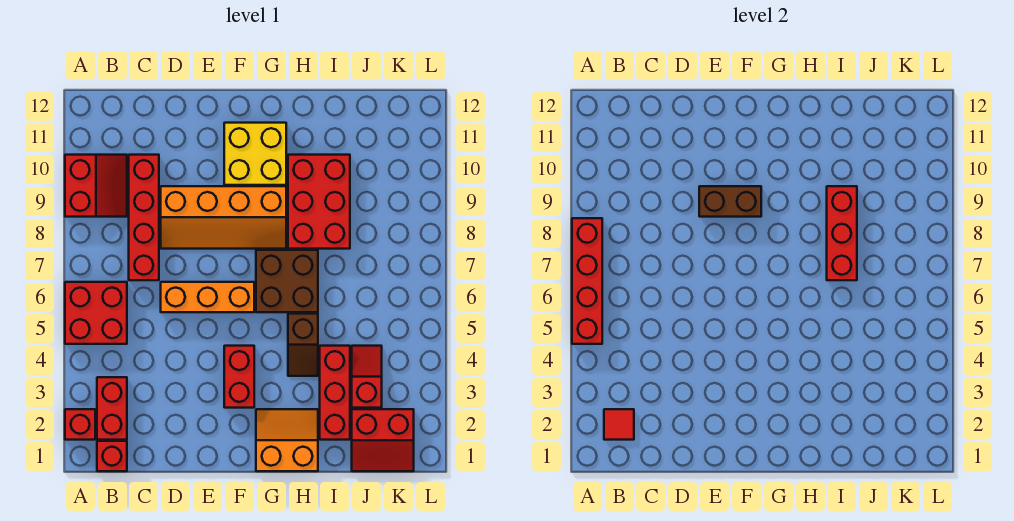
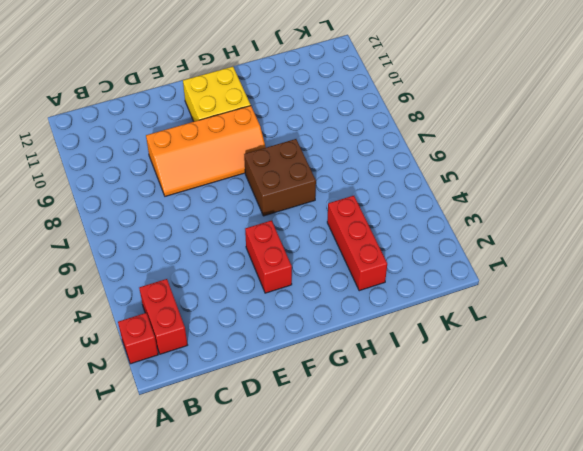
none -> red brick A5:B6 level 1
none -> red slope A9:B10 level 1 top A
none -> red brick B1 level 1

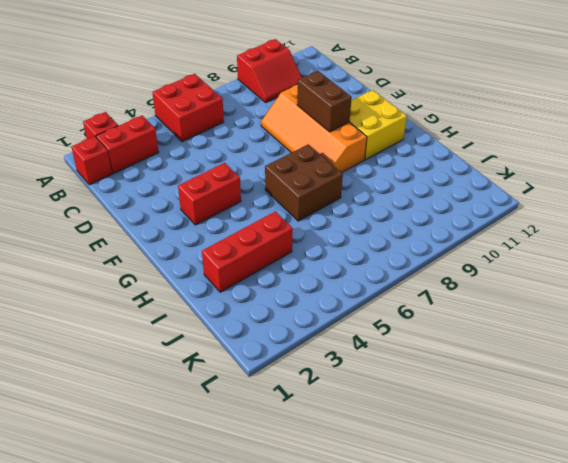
none -> red brick C7:C10 level 1
none -> orange brick D6:F6 level 1
none -> orange slope G1:H2 level 1 top 1

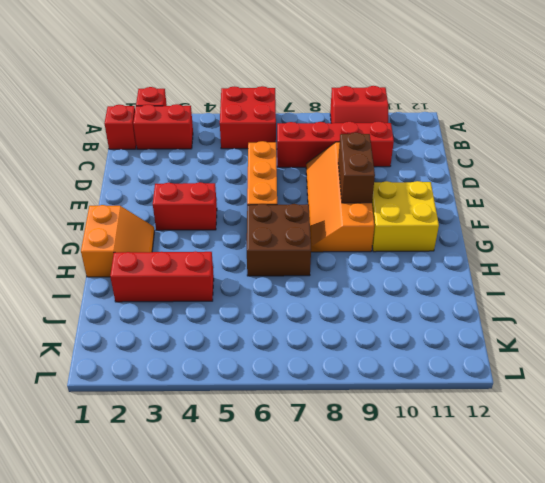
none -> brown slope H4:H5 level 1 top 5
none -> red brick H8:I10 level 1
none -> red slope J1:K2 level 1 top 2

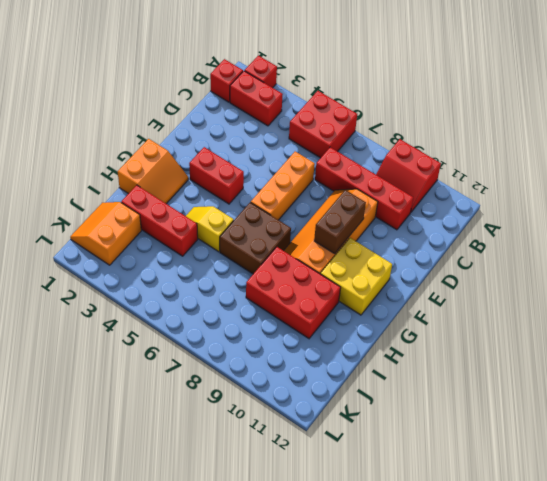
yellow slope H4:H5 level 1 top 5 -> brown slope H4:H5 level 1 top 5
orange slope J1:K2 level 1 top 2 -> red slope J1:K2 level 1 top 2
none -> red slope J3:J4 level 1 top 3
none -> red brick A5:A8 level 2
none -> red tile B2 level 2

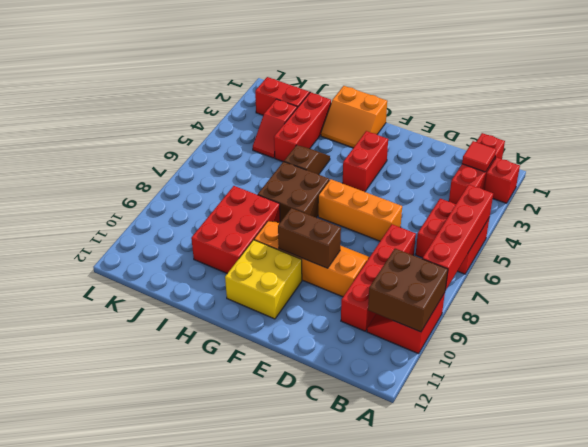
brown brick A9:B10 level 2 -> none
none -> red brick I7:I9 level 2

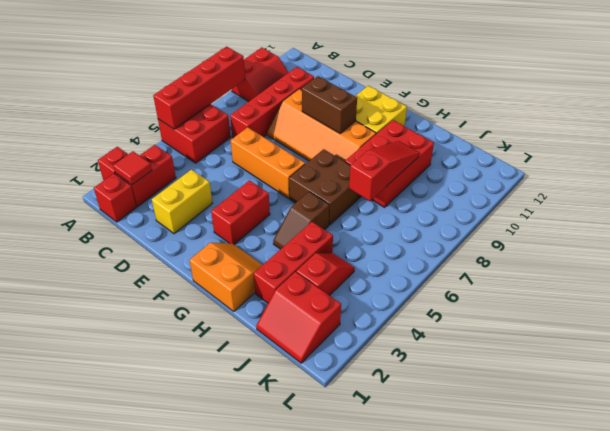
yellow brick D2:D3 level 1 -> none
red slope I7:I9 level 2 top 7 -> red brick I7:I9 level 2

